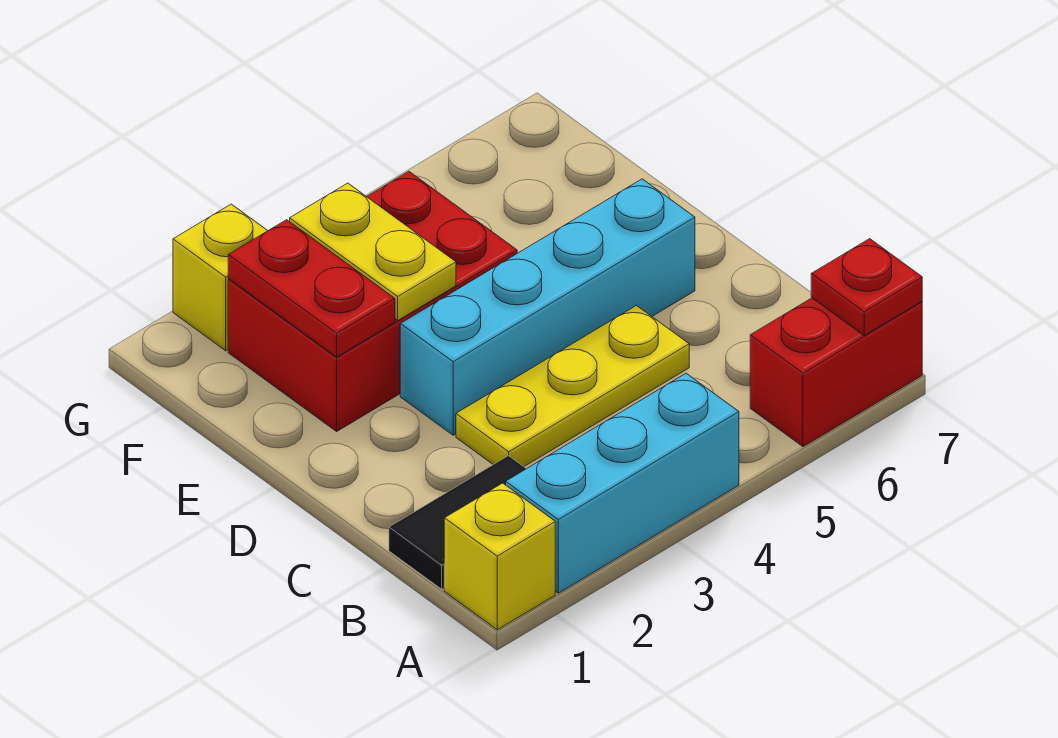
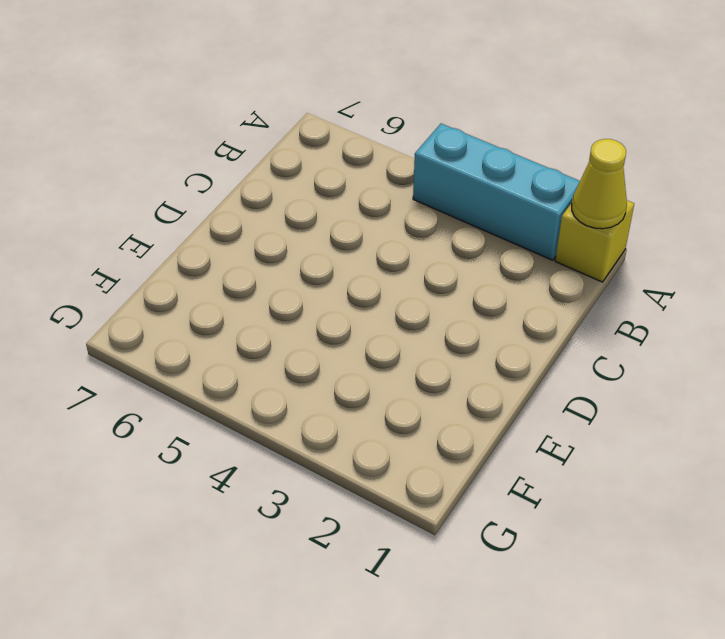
yellow cone A1 level 2 -> none
none -> red brick A6:A7 level 1
none -> black tile B1:B2 level 1

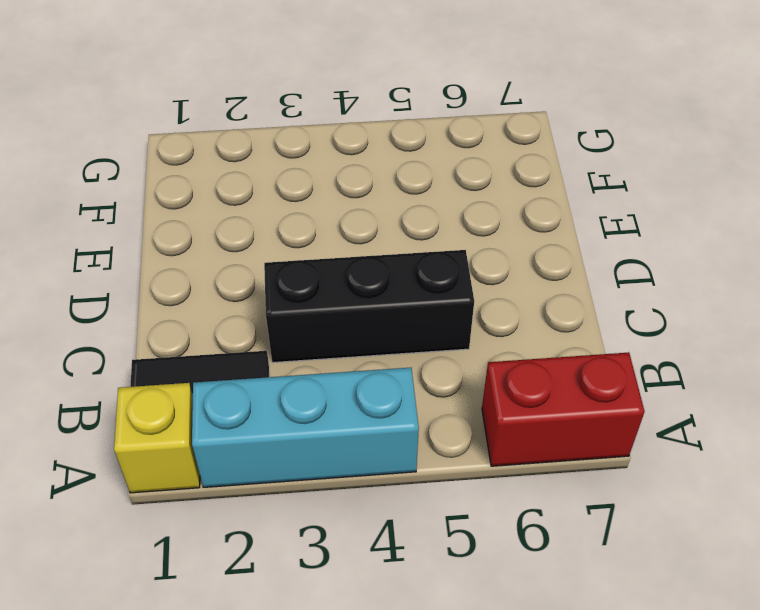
black brick C3:C5 level 1 -> yellow plate C3:C5 level 1
none -> cyan brick D3:D6 level 1
none -> red brick E2:F4 level 1

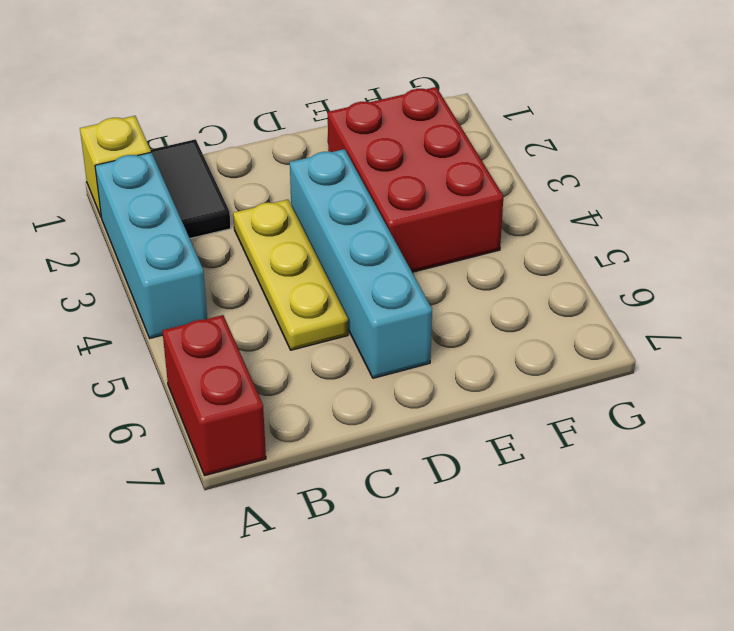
none -> yellow brick G2 level 1
none -> red plate A7 level 2

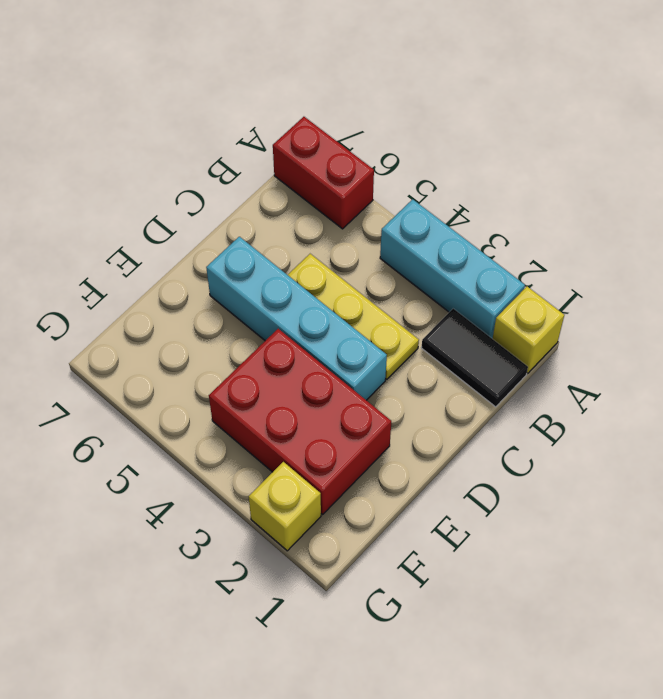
none -> red plate A7 level 2
none -> red plate E2:F2 level 2

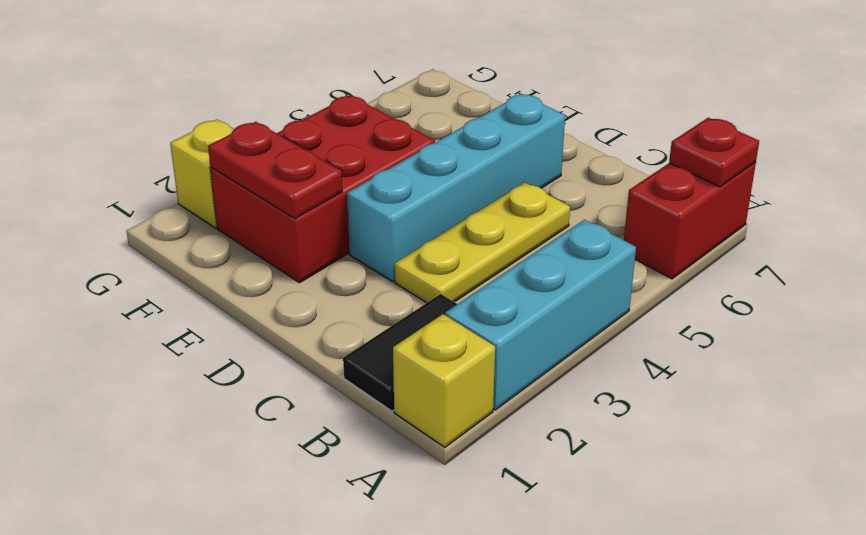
none -> yellow plate E3:F3 level 2

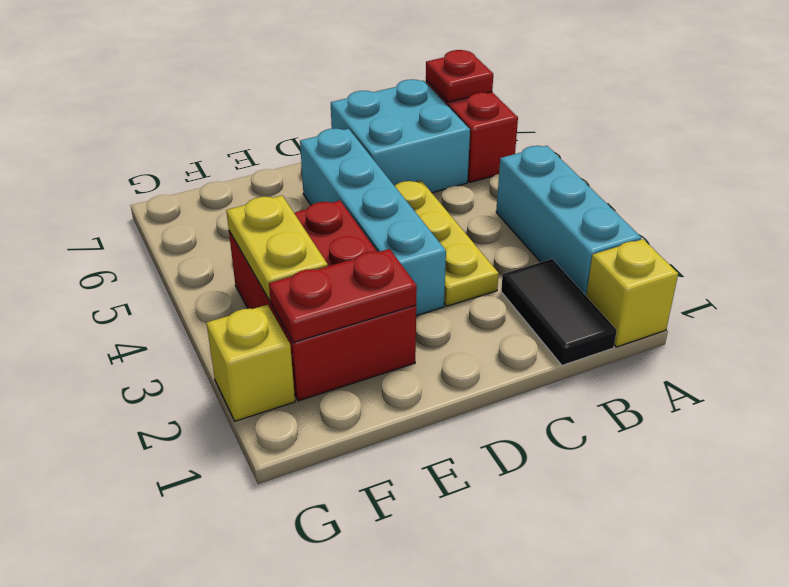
cyan brick B6:C7 level 1 -> none
yellow plate F3:F4 level 2 -> yellow plate E3:F3 level 2

